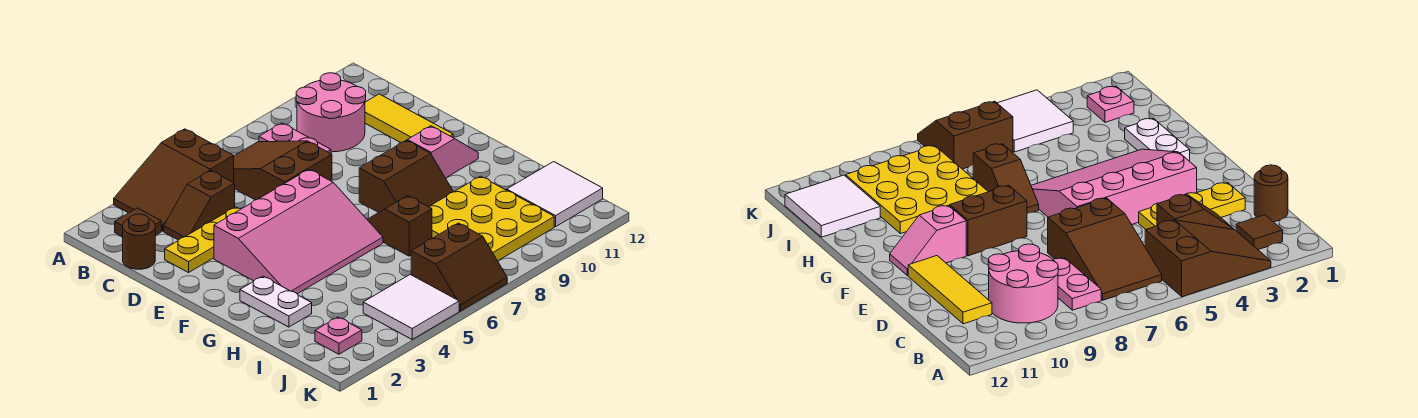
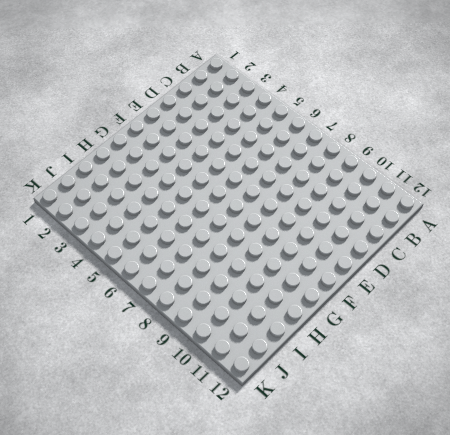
none -> brown slope A3:B5 level 1 top 5
none -> brown tile B2 level 1
none -> brown slope B6:D7 level 1 top D

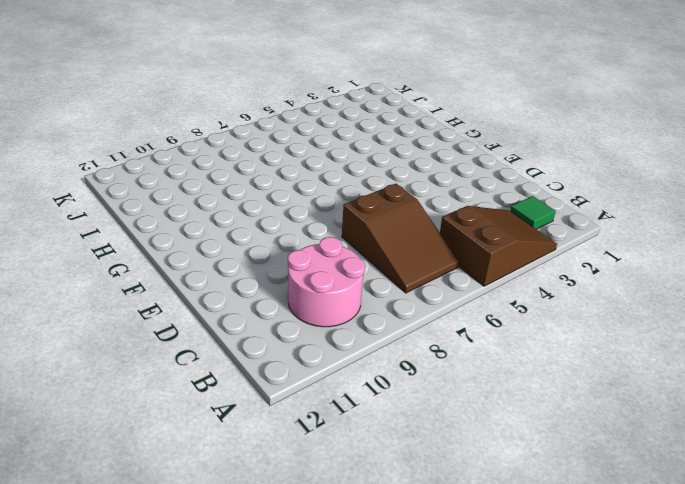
green tile B2 level 1 -> brown tile B2 level 1
none -> pink plate B8:C8 level 1
none -> brown round brick C1 level 1
none -> brown slope C3:C4 level 1 top 4

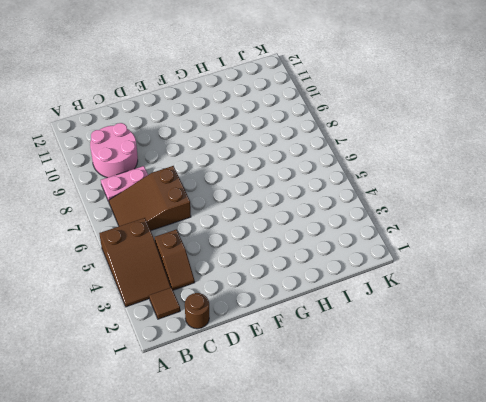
none -> yellow tile C11:E11 level 1
none -> yellow plate D2:D4 level 1
none -> pink slope E3:G6 level 1 top E

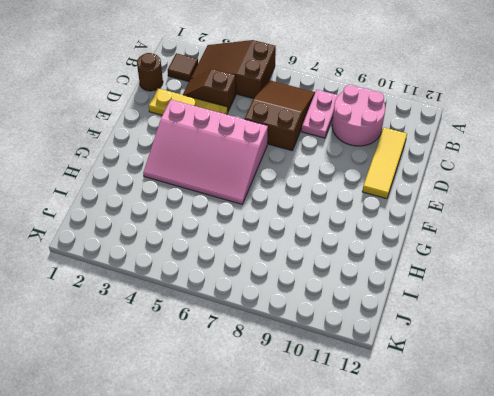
none -> brown slope F8:G9 level 1 top F
none -> pink slope F10:F11 level 1 top 10
none -> white plate G2:H2 level 1

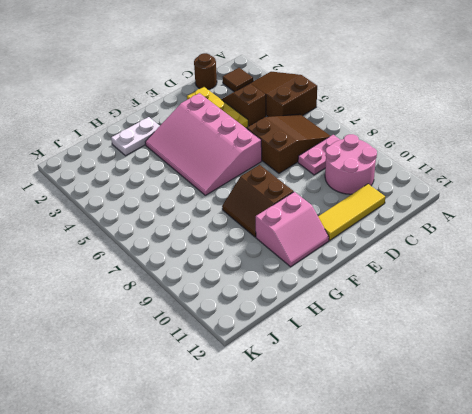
pink slope F10:G11 level 1 top 10 -> pink slope F10:F11 level 1 top 10
none -> brown slope G7:H7 level 1 top H
none -> yellow plate H8:J10 level 1
none -> white tile I11:J12 level 1

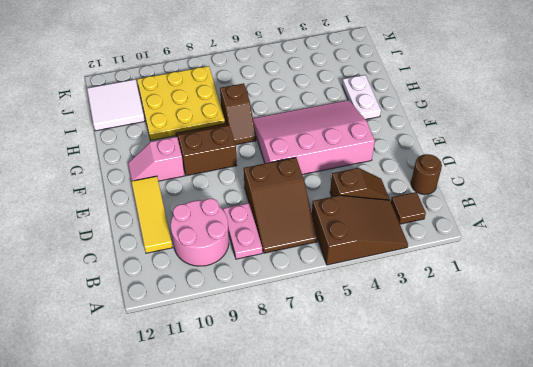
none -> yellow plate D2:D4 level 1
none -> pink plate J2 level 1
none -> white tile J4:K5 level 1

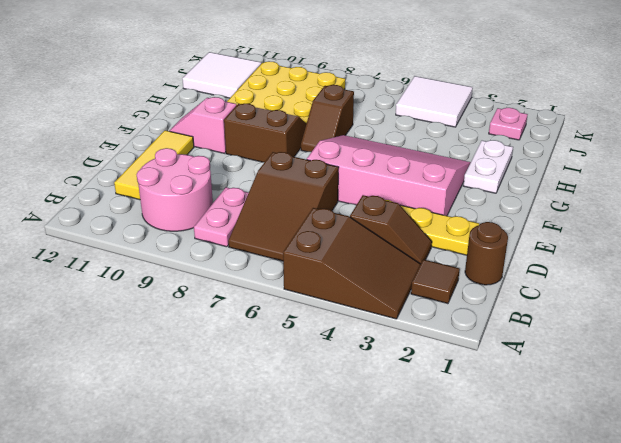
none -> brown slope J6:K7 level 1 top J

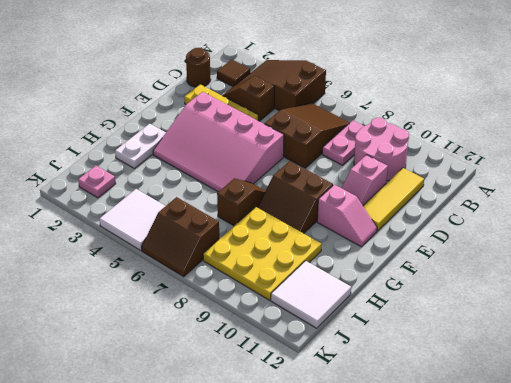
pink slope D10:E10 level 1 top D -> none

